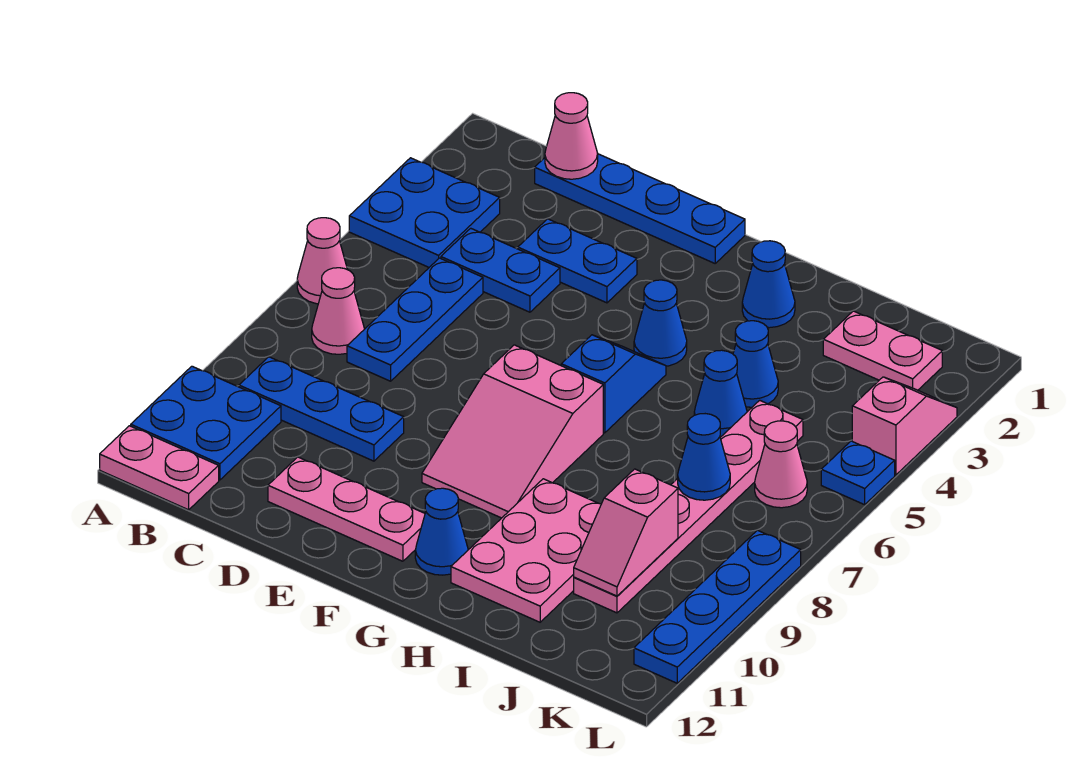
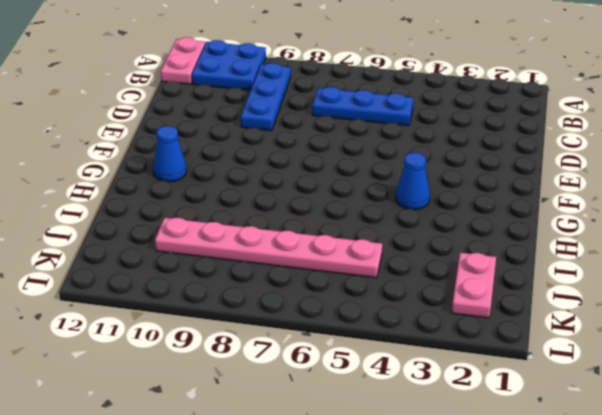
none -> blue plate A3:B4 level 1
none -> pink cone A6 level 1
none -> pink cone B7 level 1

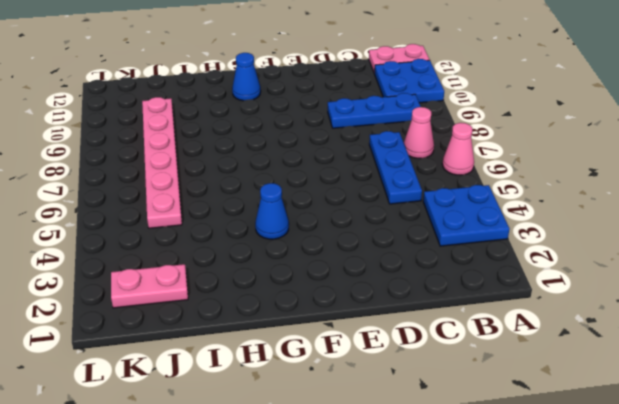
none -> blue plate C1:F1 level 1
none -> blue plate C4:D4 level 1
none -> blue plate D3:E3 level 1

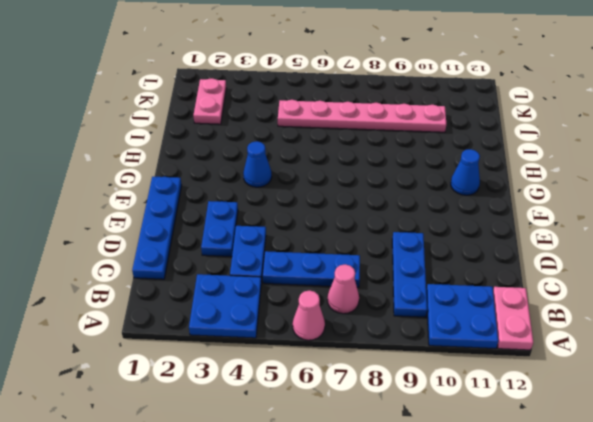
none -> pink plate D11:F11 level 1
none -> pink slope F7:G9 level 1 top 7
none -> blue slope G5:G6 level 1 top 6

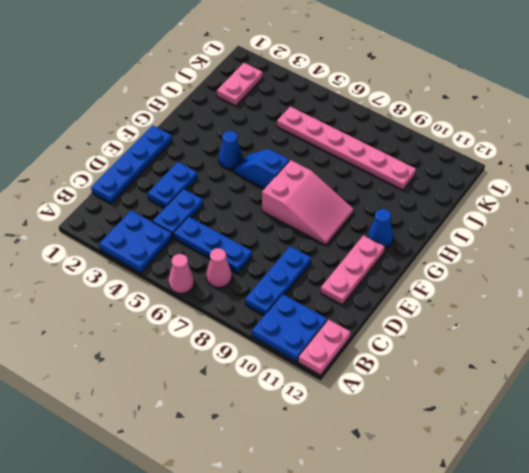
none -> blue cone H2 level 1
none -> pink plate H9:I11 level 1
none -> blue cone I4 level 1

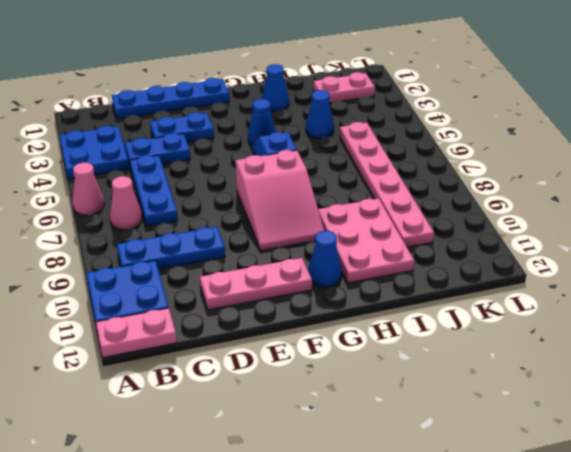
none -> blue cone I5 level 1
none -> pink cone K6 level 1
none -> pink slope L3:L4 level 1 top 4

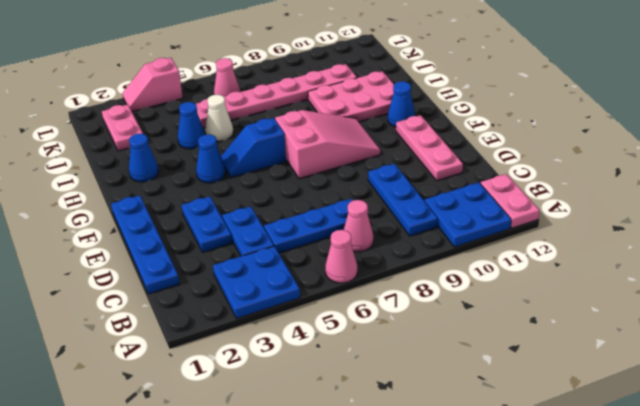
white cone I5 level 1 -> blue cone I5 level 1
none -> blue plate L5 level 1
none -> blue plate L8:L11 level 1
none -> pink cone C1 level 2

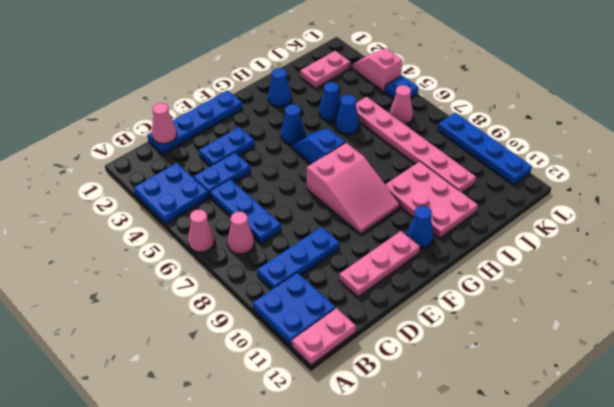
none -> blue cone J7 level 2
none -> pink slope J9:J10 level 2 top 9

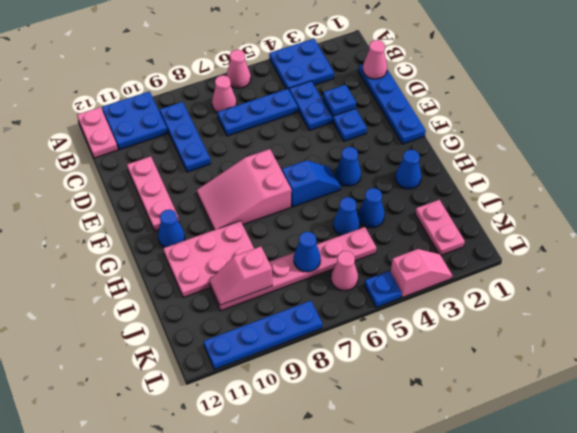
blue plate D3 level 2 -> none

